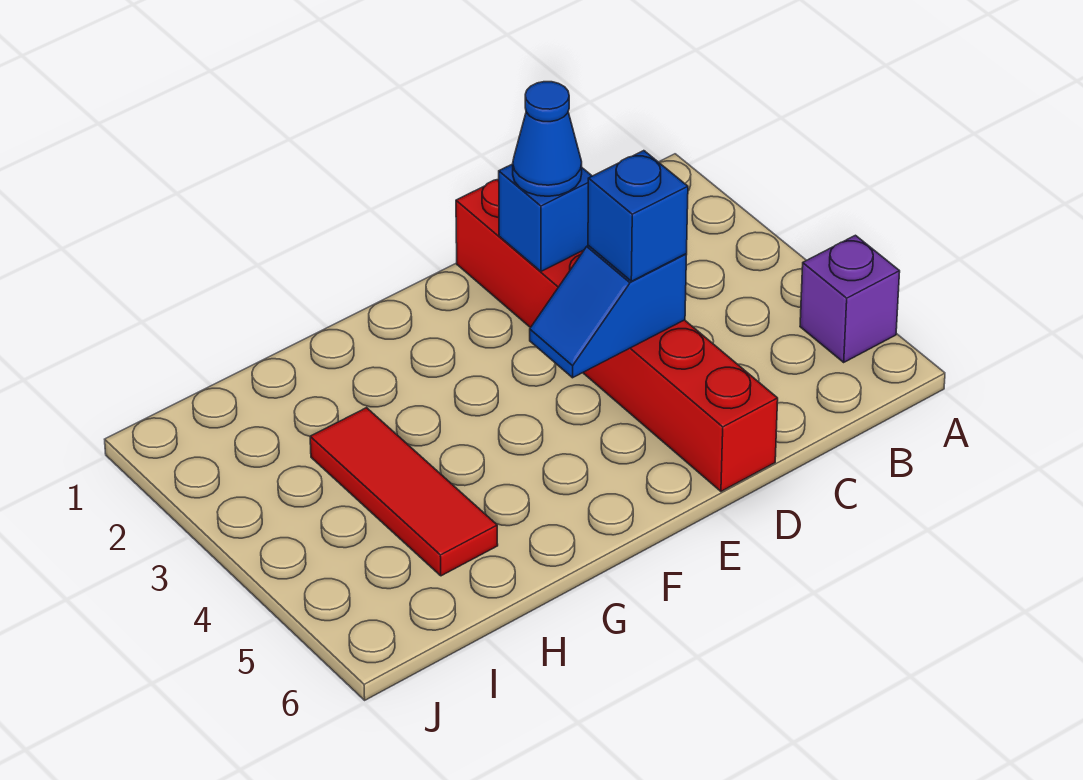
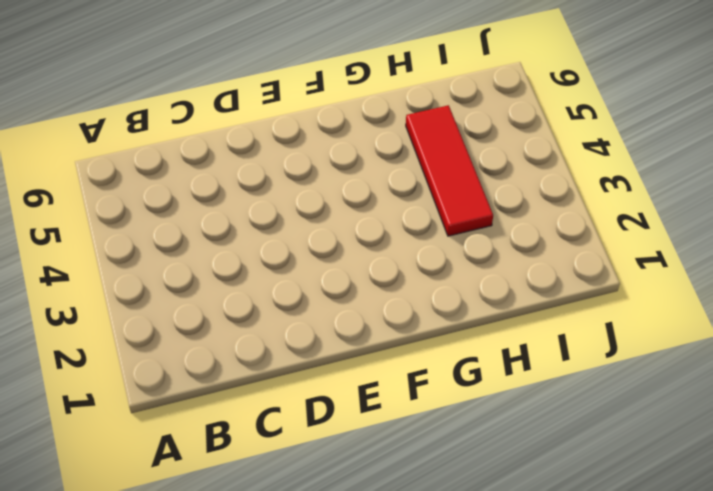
none -> purple brick A5 level 1
none -> red brick D1:D6 level 1

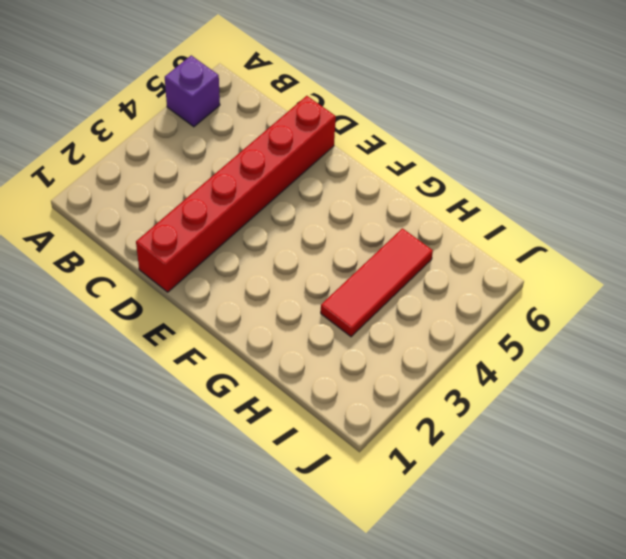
none -> blue brick D2 level 2
none -> blue slope D4:E4 level 2 top D

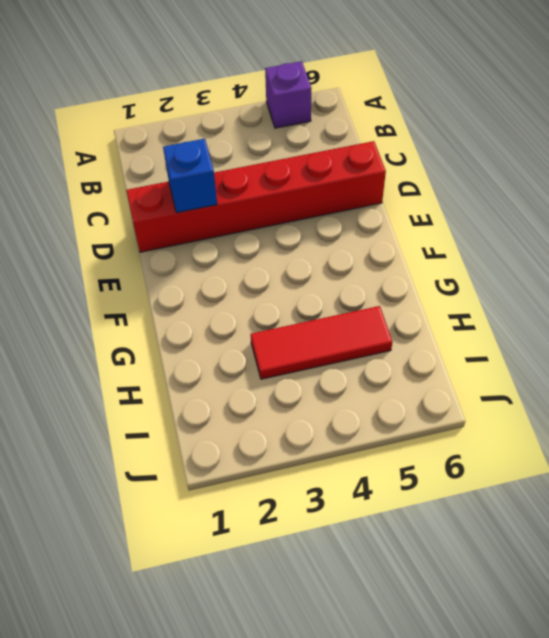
none -> blue slope D4:E4 level 2 top D
none -> blue cone D2 level 3

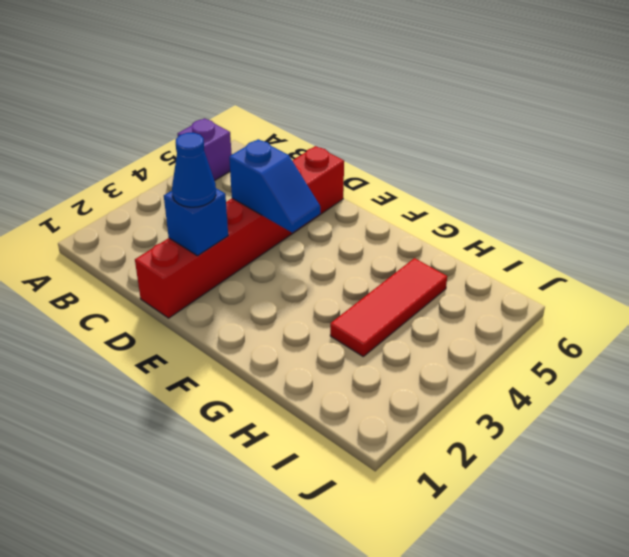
none -> blue brick D4 level 3

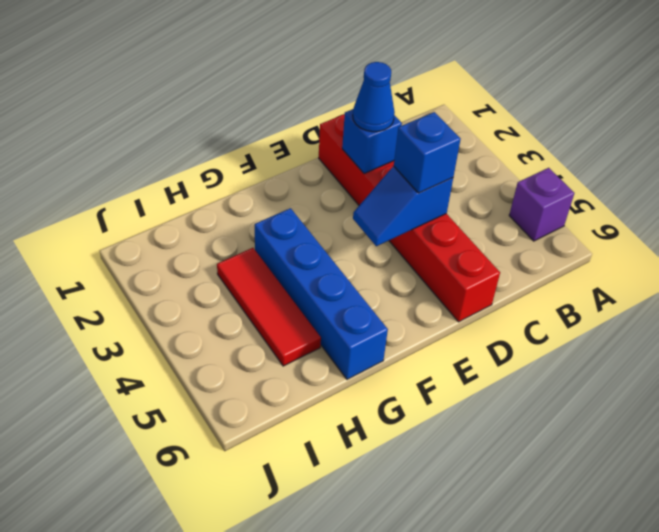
blue brick G3:G6 level 1 -> none

